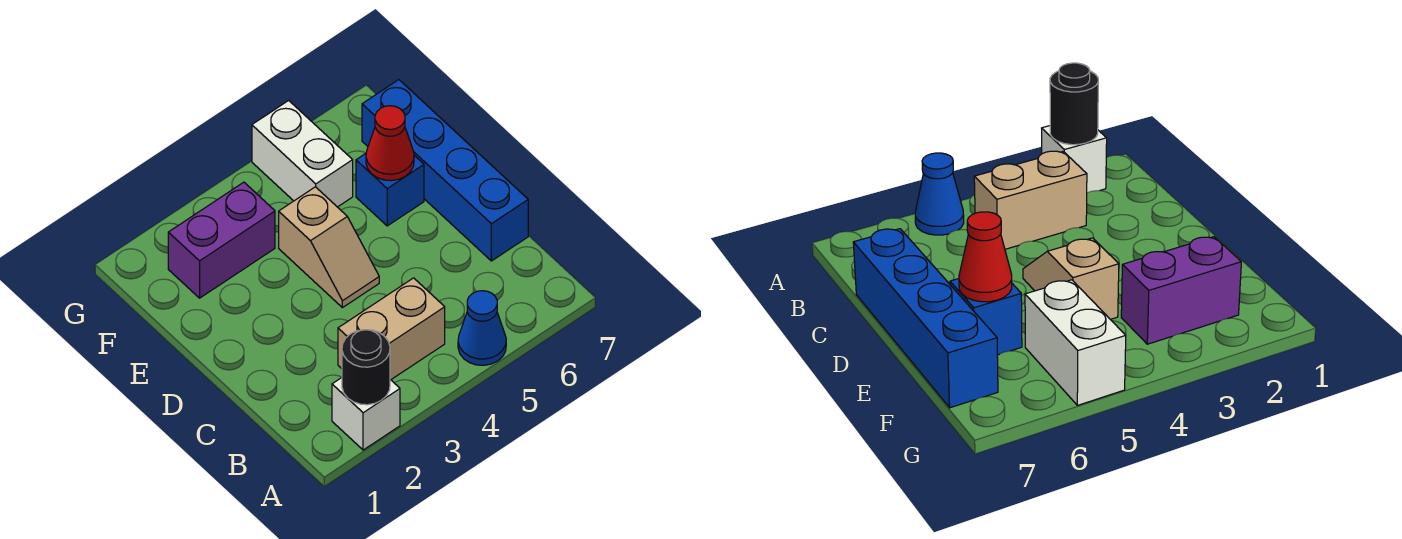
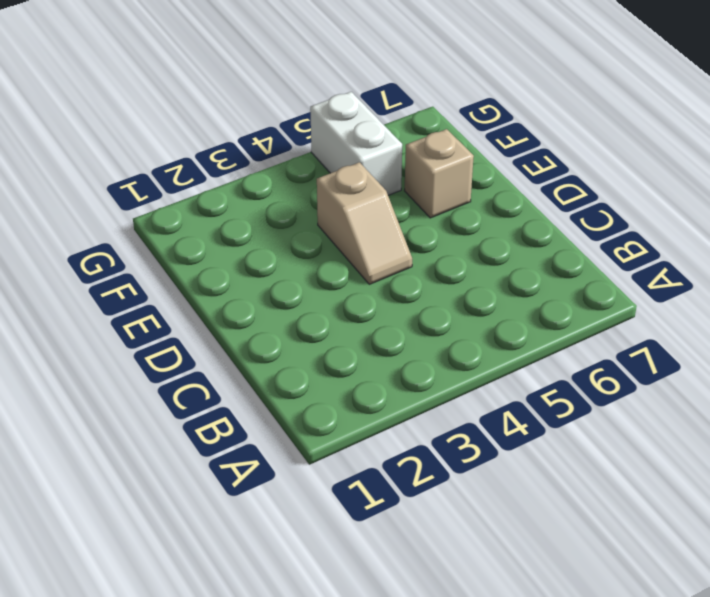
tan brick E6 level 1 -> blue brick E6 level 1
none -> white brick A2 level 1
none -> blue cone A5 level 1

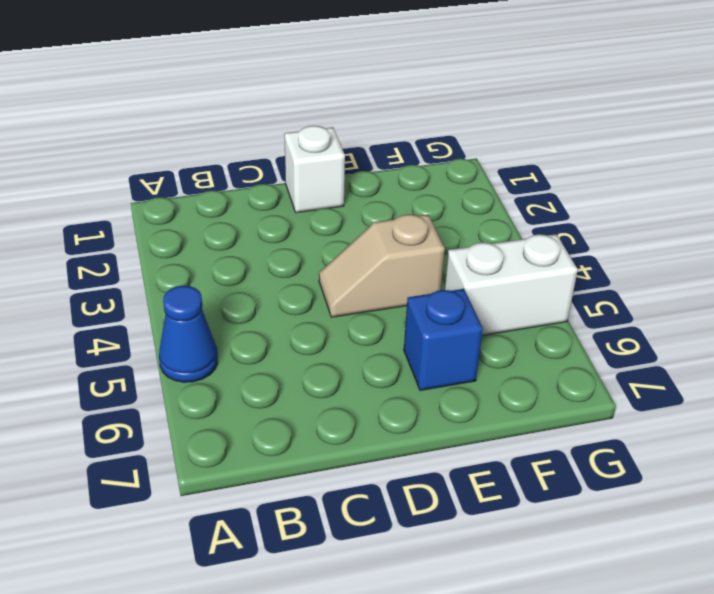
white brick D1 level 1 -> white brick A2 level 1
none -> tan brick B3:B4 level 1
none -> blue brick C7:F7 level 1

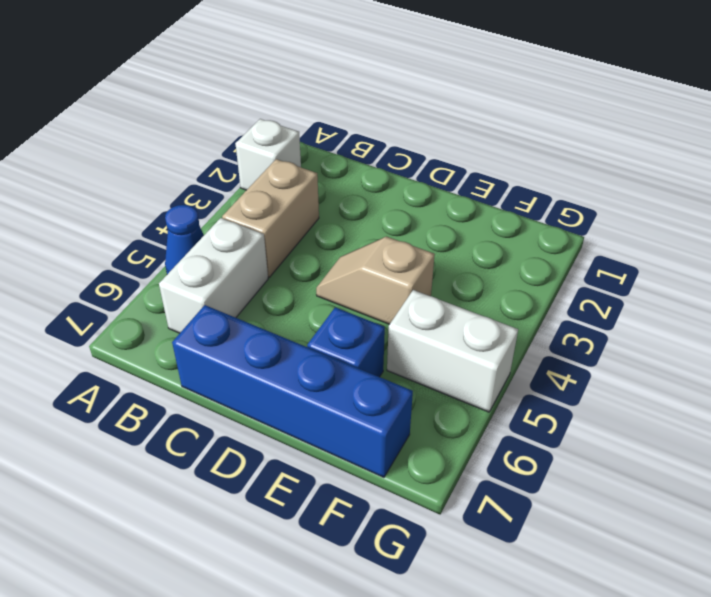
white brick B5:B6 level 1 -> none
none -> purple brick F2:F3 level 1
none -> black round brick A2 level 2

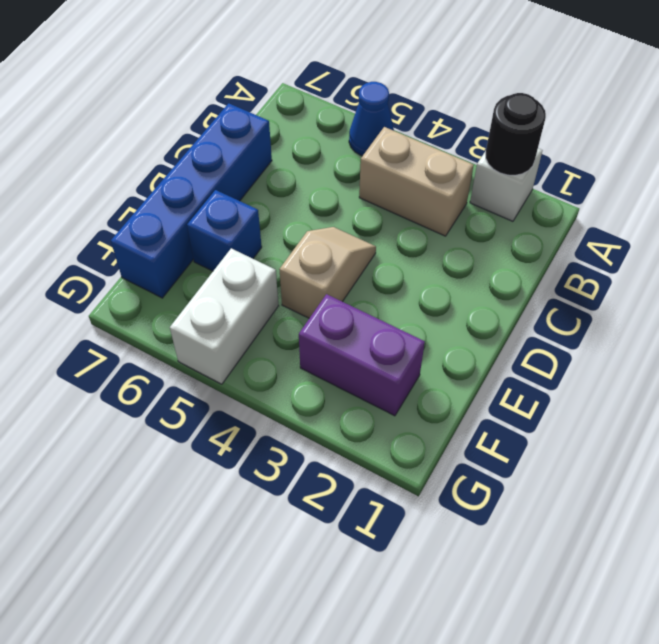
none -> red cone E6 level 2

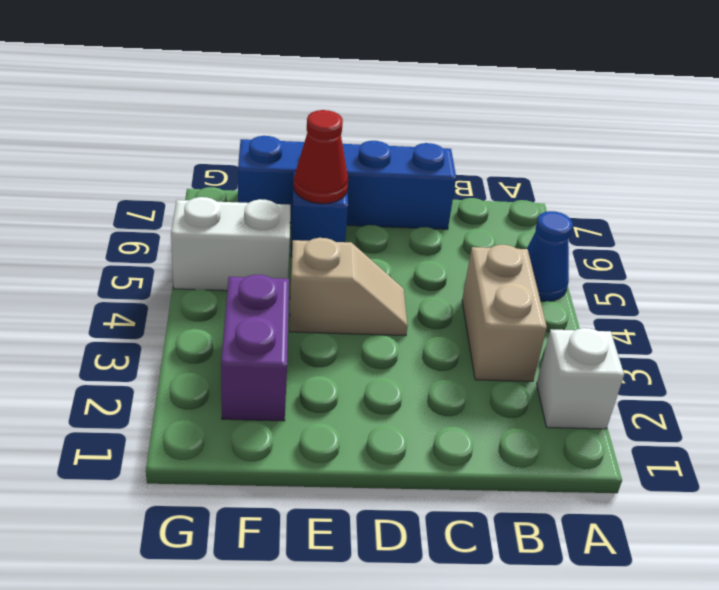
none -> black round brick A2 level 2

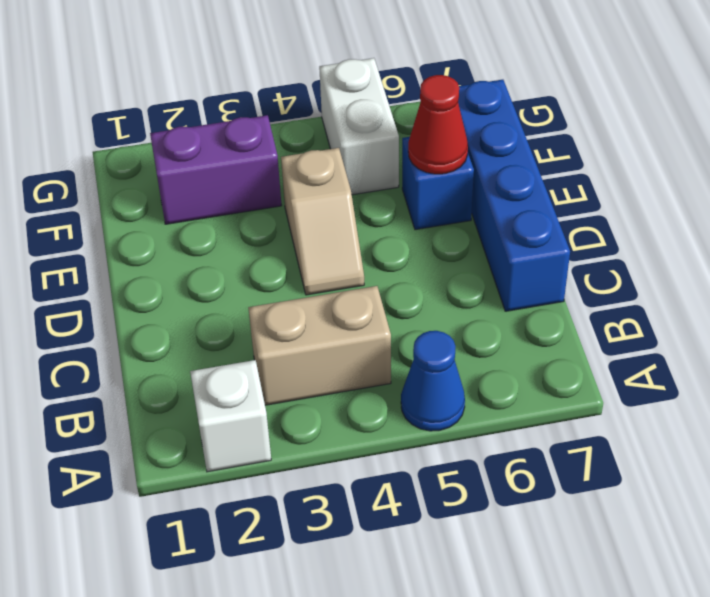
none -> black round brick A2 level 2

